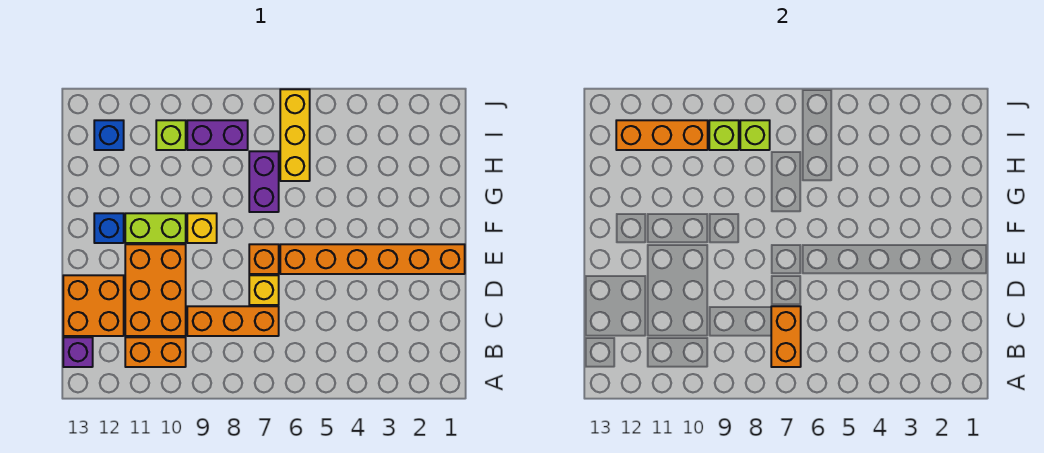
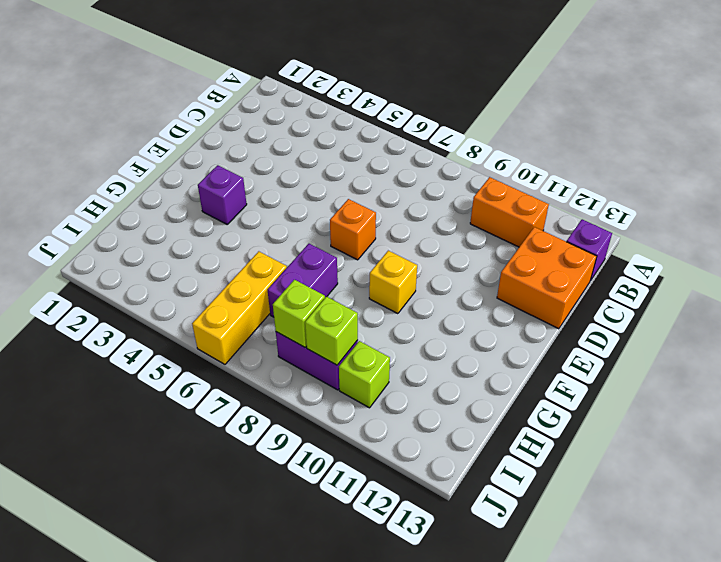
purple brick F3 level 1 -> none
none -> orange brick C7:C9 level 1
none -> orange brick C10:E11 level 1
none -> yellow brick D7 level 1

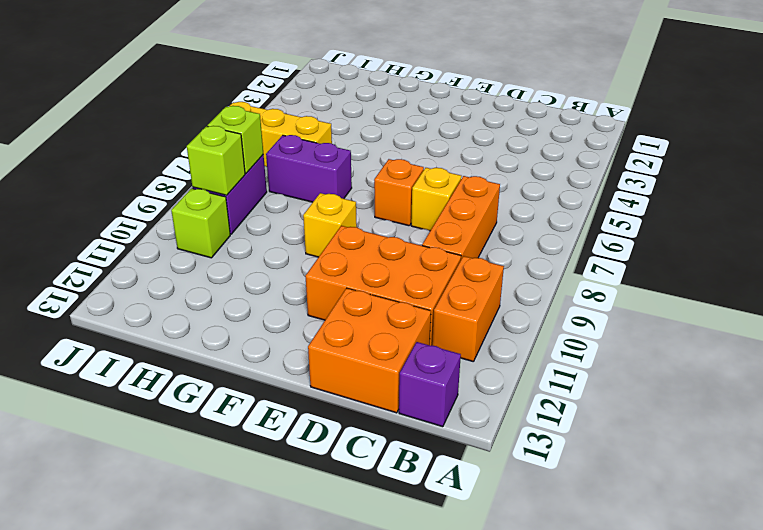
none -> orange brick E1:E6 level 1
none -> lime brick F10:F11 level 1
none -> blue brick F12 level 1

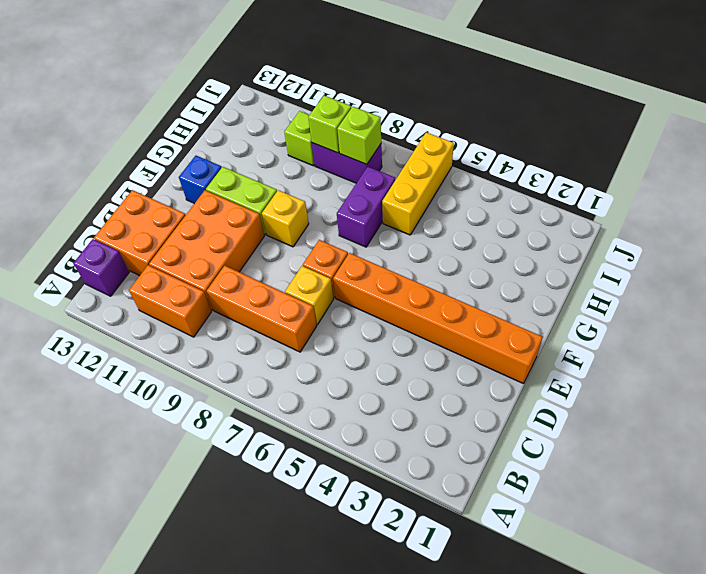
none -> blue brick I12 level 1
none -> orange brick B7:C7 level 2
none -> orange brick I10:I12 level 2

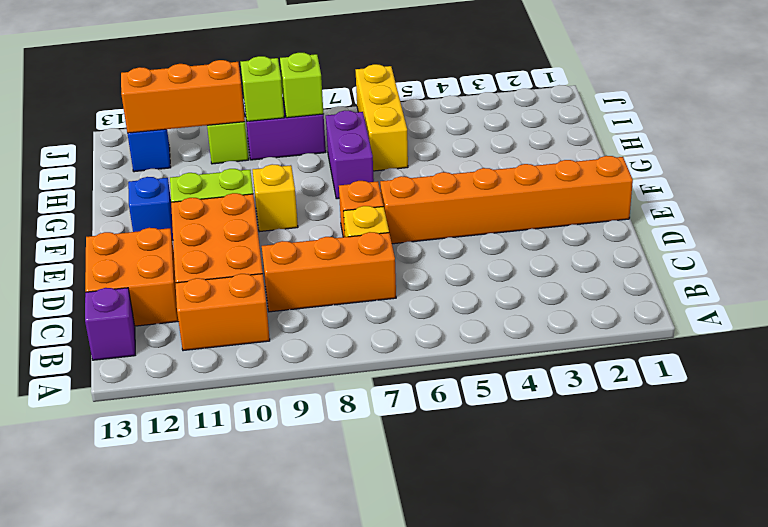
none -> orange brick B7:C7 level 2

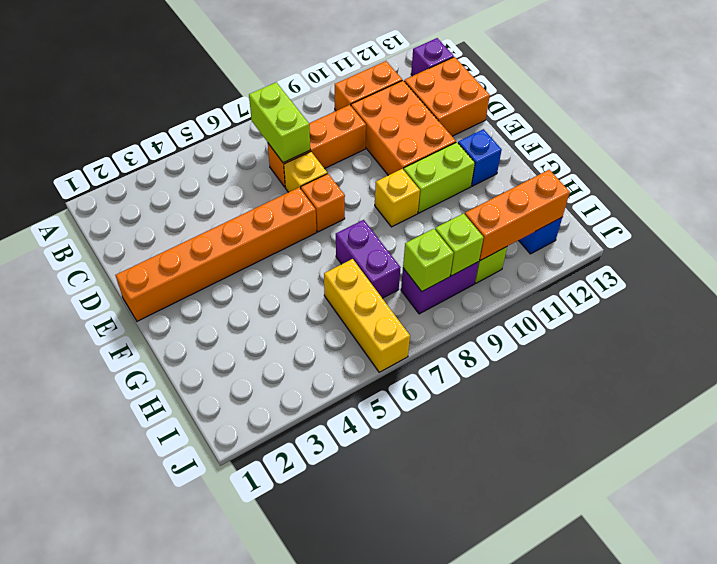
lime brick B7:C7 level 2 -> orange brick B7:C7 level 2

